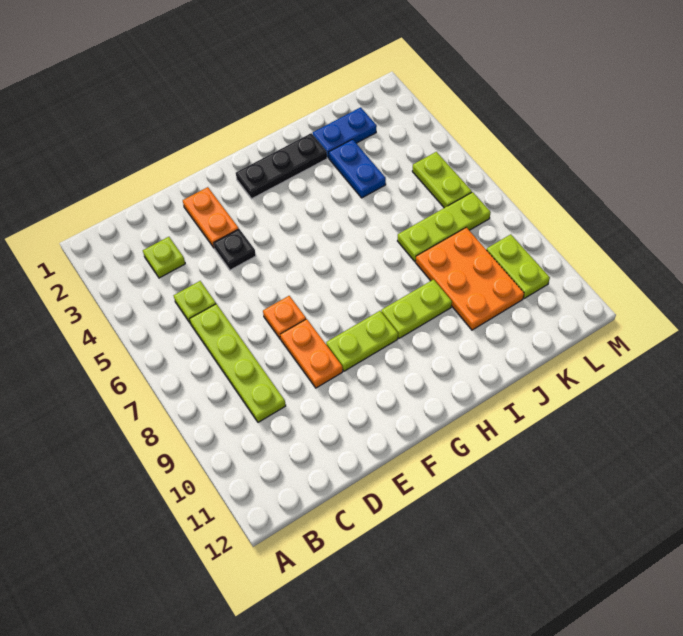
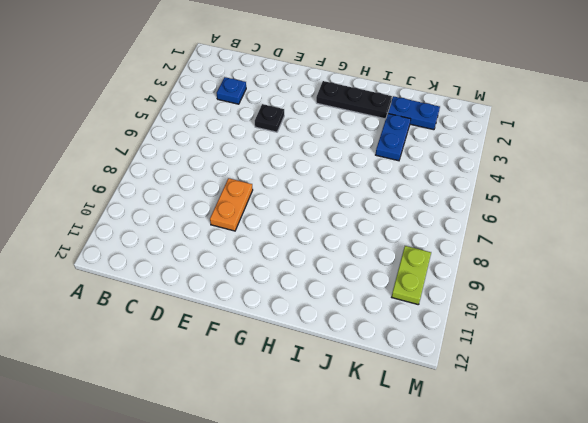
blue plate C3 level 1 -> lime plate C3 level 1
none -> lime plate C5 level 1
none -> lime plate C6:C9 level 1
none -> orange plate E2:E3 level 1

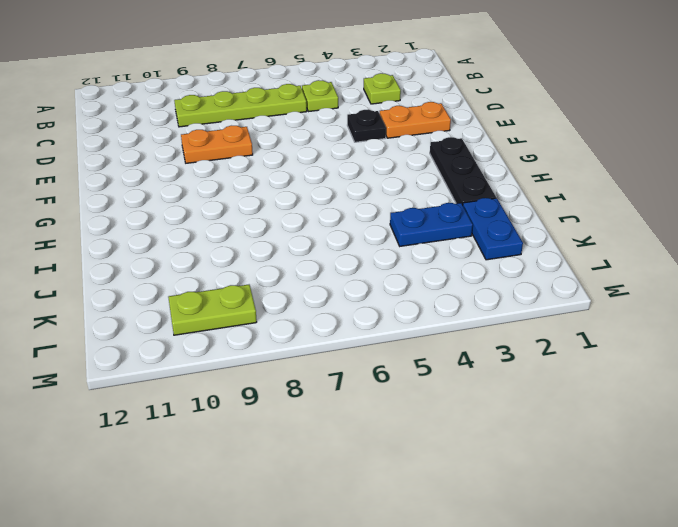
none -> orange plate E7 level 1
none -> lime plate F9:G9 level 1
none -> lime plate H9:I9 level 1

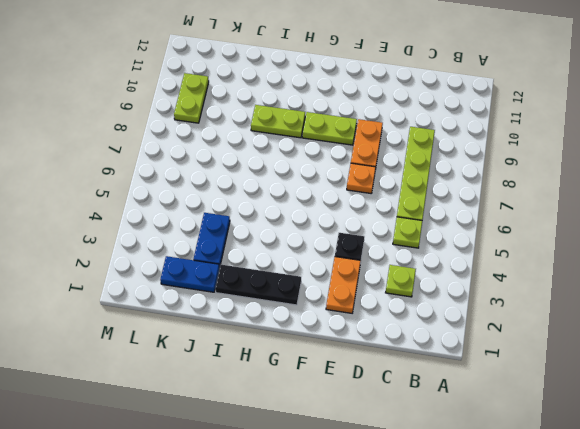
none -> lime plate J7:L7 level 1
none -> orange plate J8:K10 level 1
none -> lime plate L5:L6 level 1

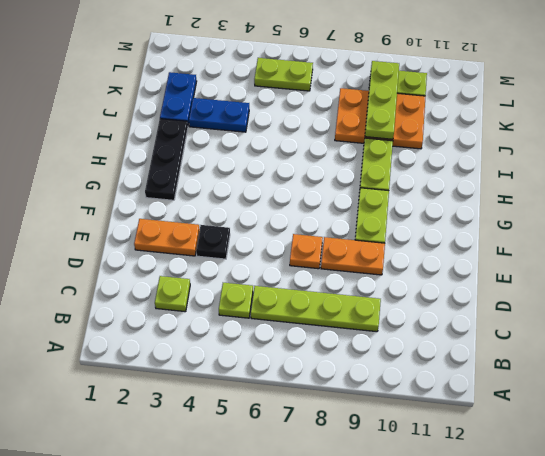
lime plate J9:L9 level 2 -> lime plate J7:L7 level 1

